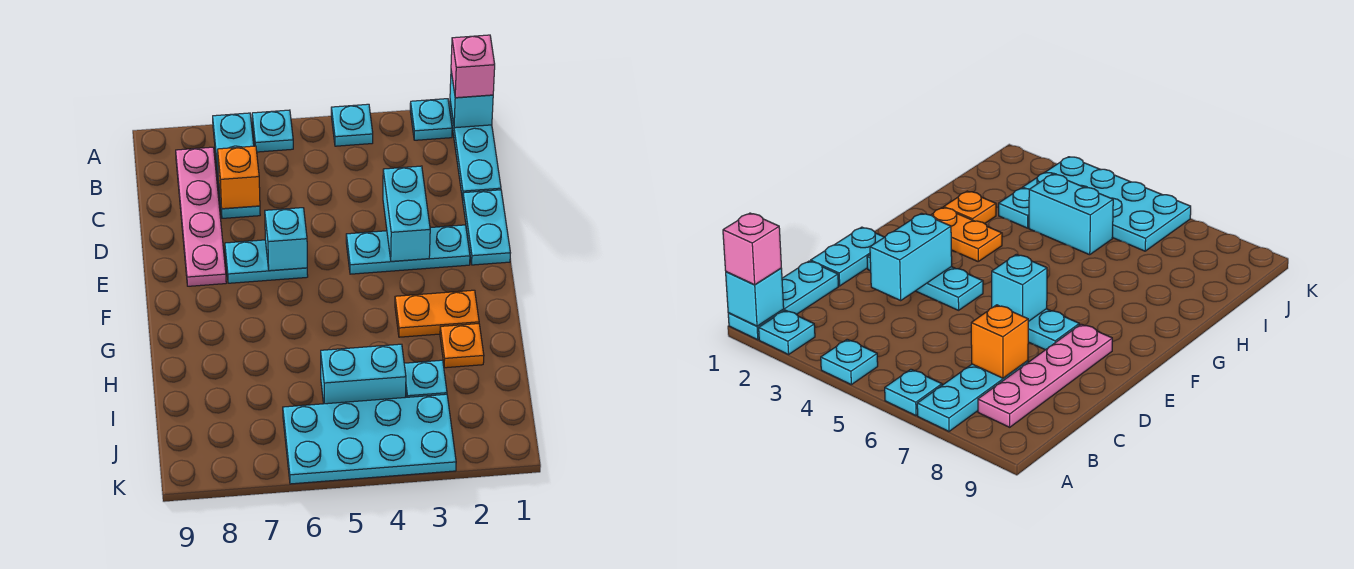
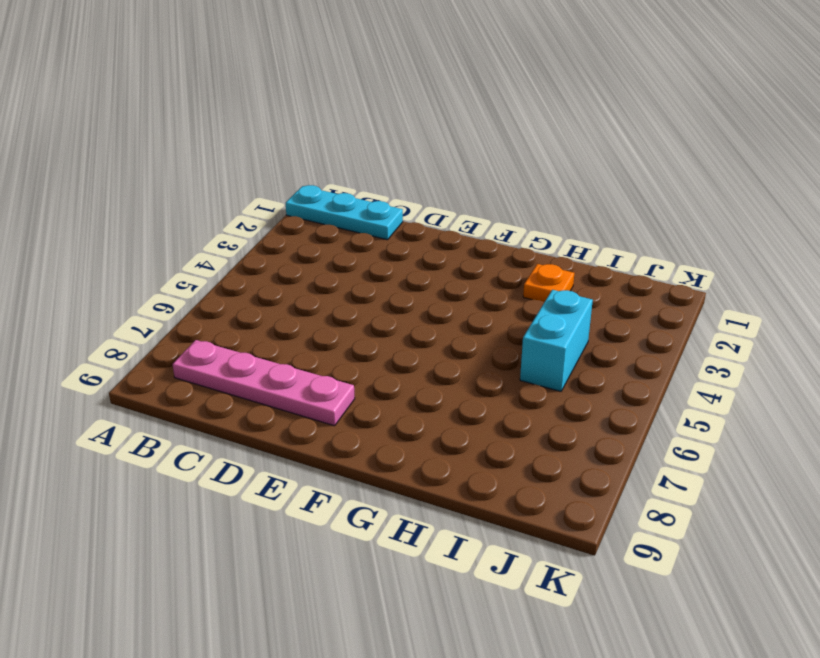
none -> cyan plate A2 level 1
none -> cyan plate A4 level 1
none -> cyan plate A6 level 1

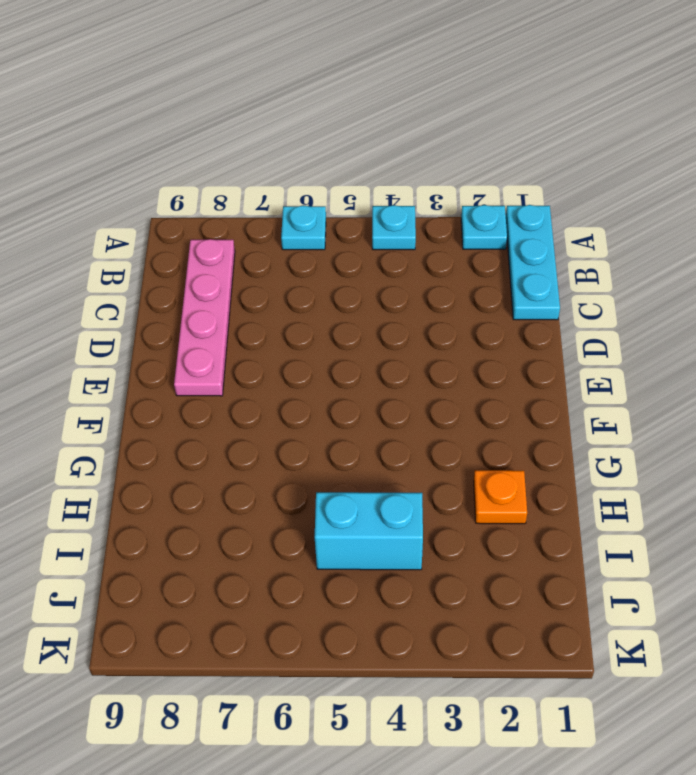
none -> cyan plate A7:C7 level 1
none -> cyan plate D1:E1 level 1
none -> cyan plate E2:E4 level 1

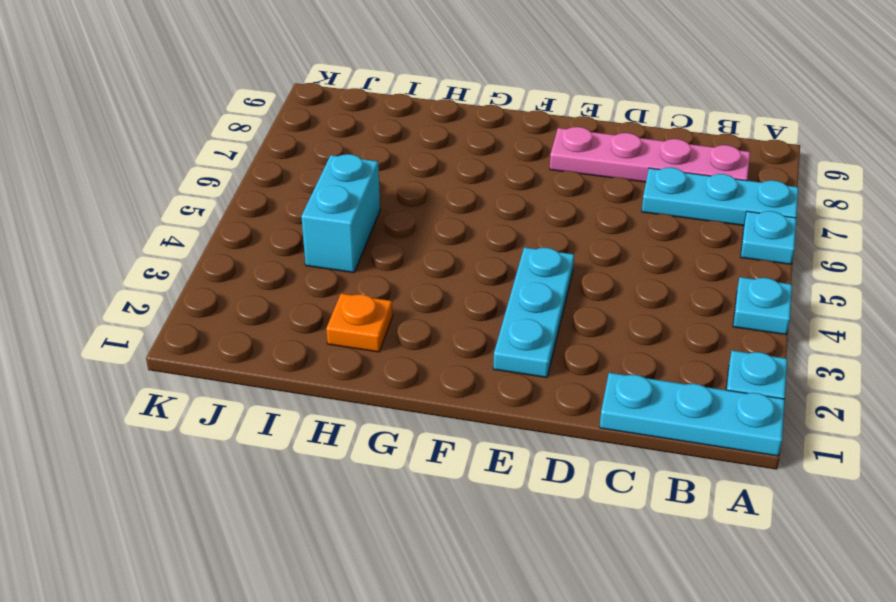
none -> cyan plate D1:E1 level 1
none -> cyan plate E6:E7 level 1
none -> orange plate G2:G3 level 1

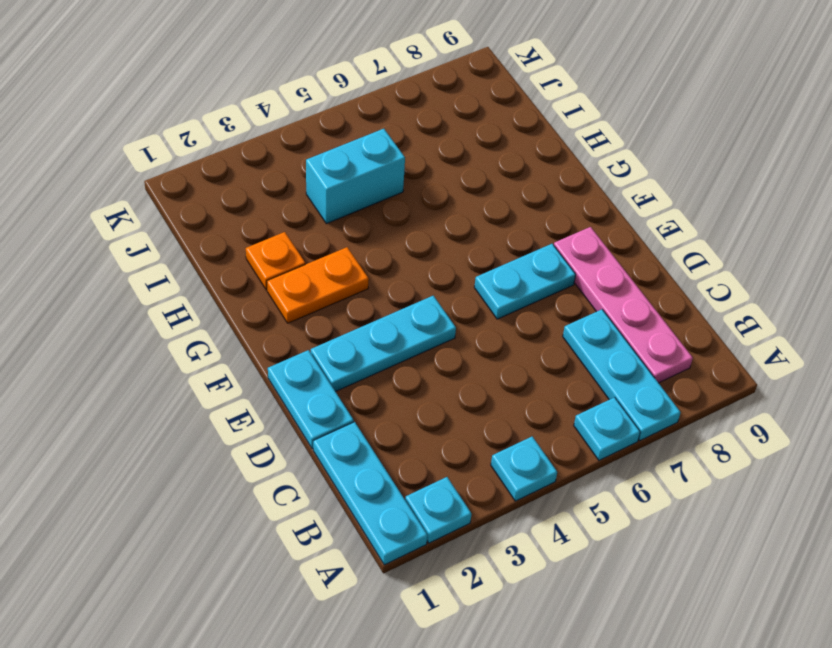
none -> cyan plate I3 level 1
none -> cyan plate J3:K6 level 1
none -> cyan brick A1 level 2

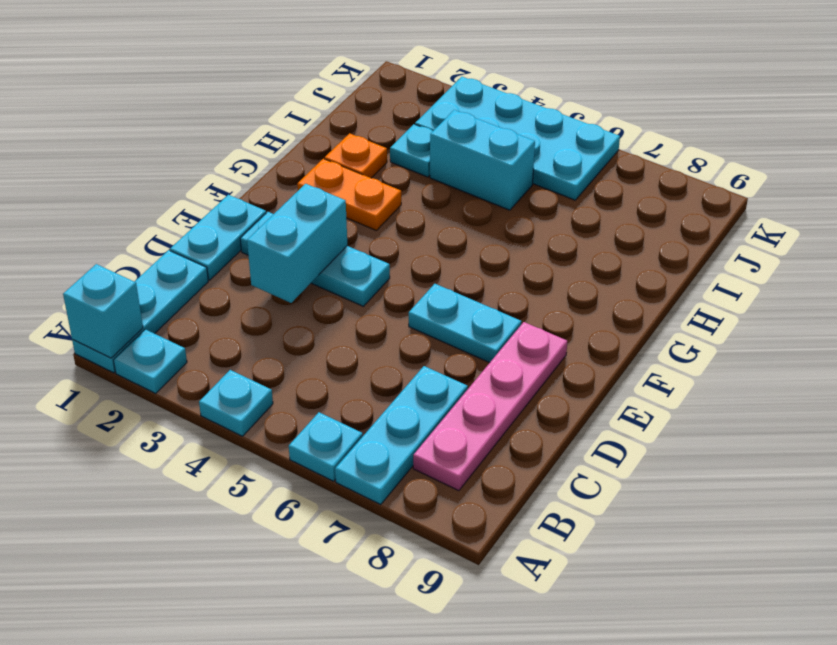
none -> orange brick C7 level 2
none -> cyan brick E6 level 2
none -> pink brick A1 level 3

